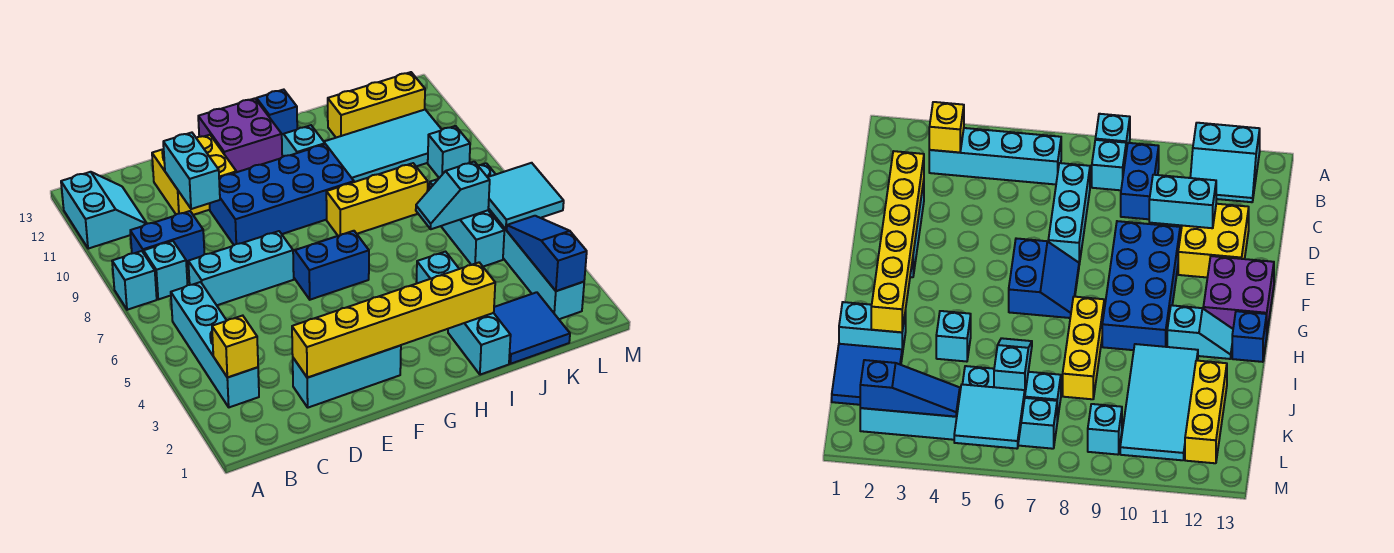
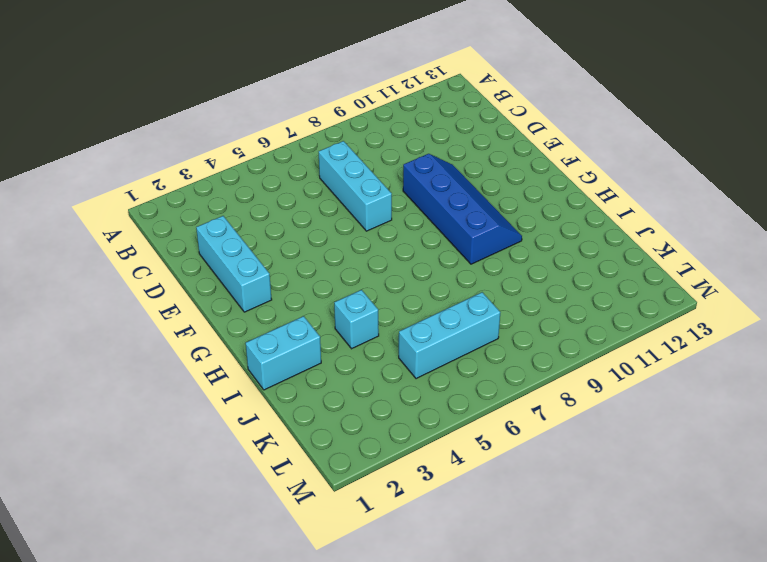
blue slope E9:H10 level 1 top 9 -> blue brick E9:H10 level 1
none -> cyan brick A8 level 1
none -> cyan slope A11:B12 level 1 top A
none -> cyan brick B3:B6 level 1

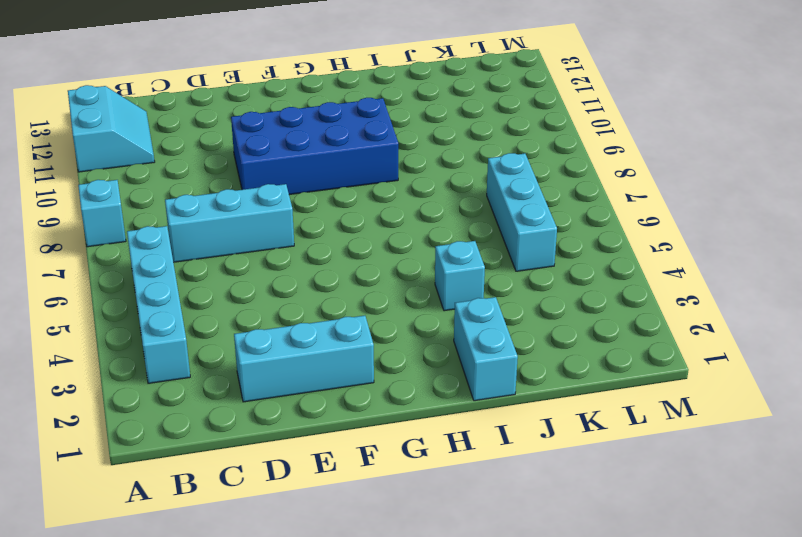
none -> cyan brick B8 level 1
none -> blue brick B9:C9 level 1
none -> yellow brick D11:E12 level 1

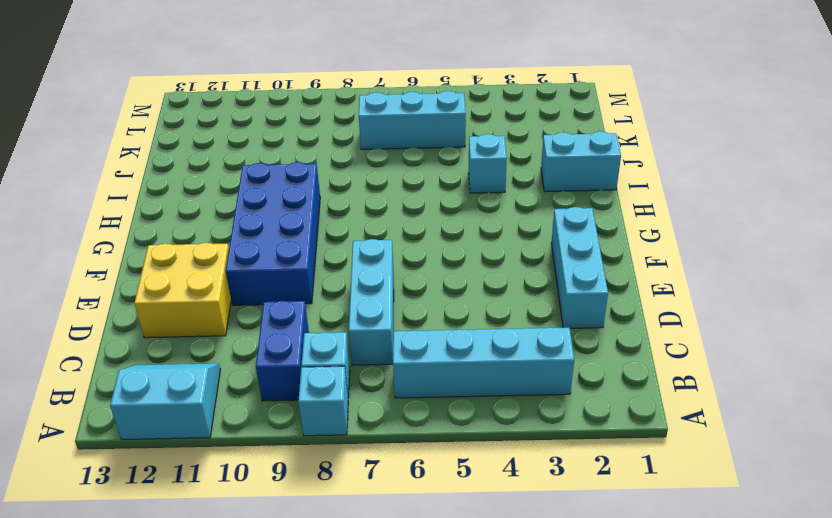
none -> blue slope F6:G7 level 1 top 6
none -> purple brick F12:G13 level 1
none -> yellow brick H8:J8 level 1

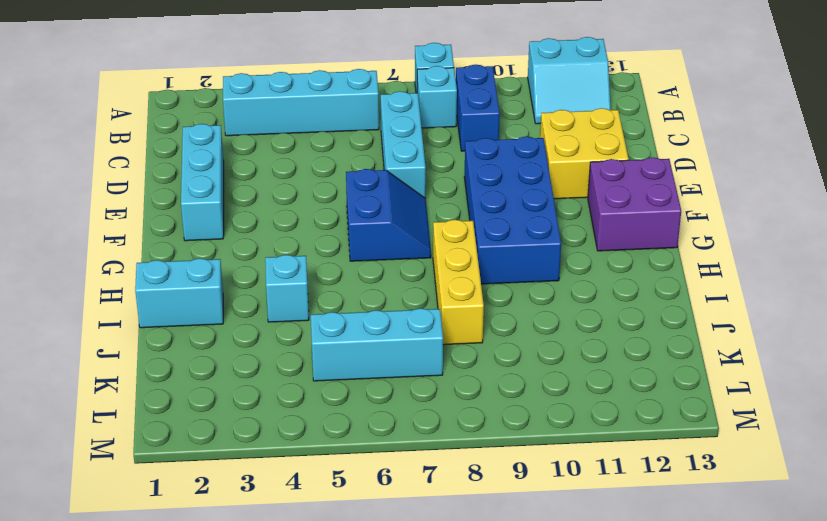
none -> cyan slope H11:H12 level 1 top 11
none -> blue brick H13 level 1
none -> cyan tile I10:L11 level 1

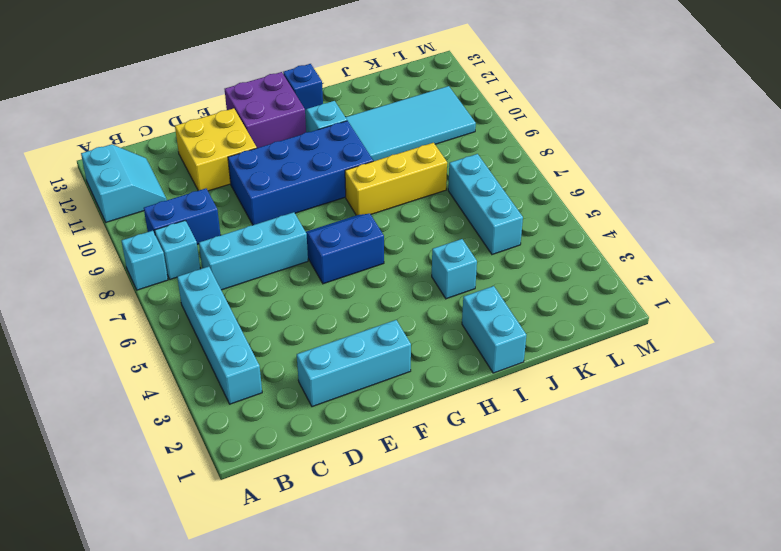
none -> blue tile J1:K2 level 1
none -> yellow brick J12:L12 level 1
none -> cyan brick L2:L7 level 1

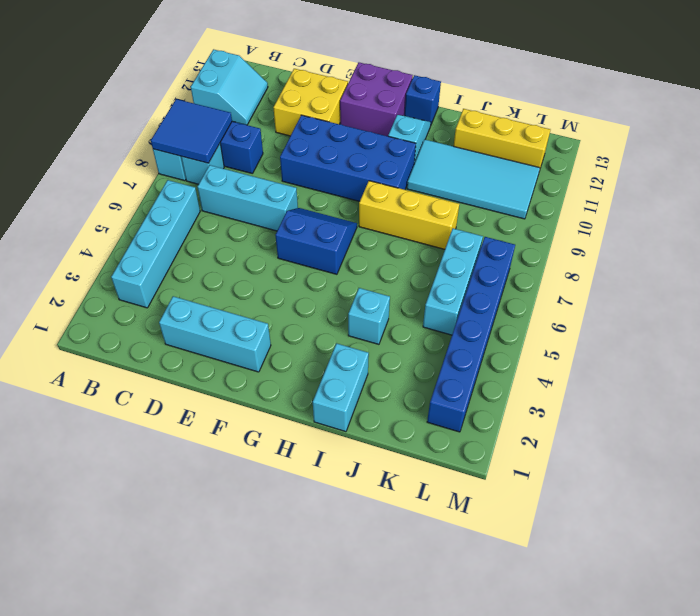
blue tile A8:B9 level 2 -> blue tile J1:K2 level 1
blue brick L2:L7 level 1 -> cyan brick L2:L7 level 1
none -> cyan brick L9 level 1
none -> yellow brick B3 level 2
none -> yellow brick D2:I2 level 2

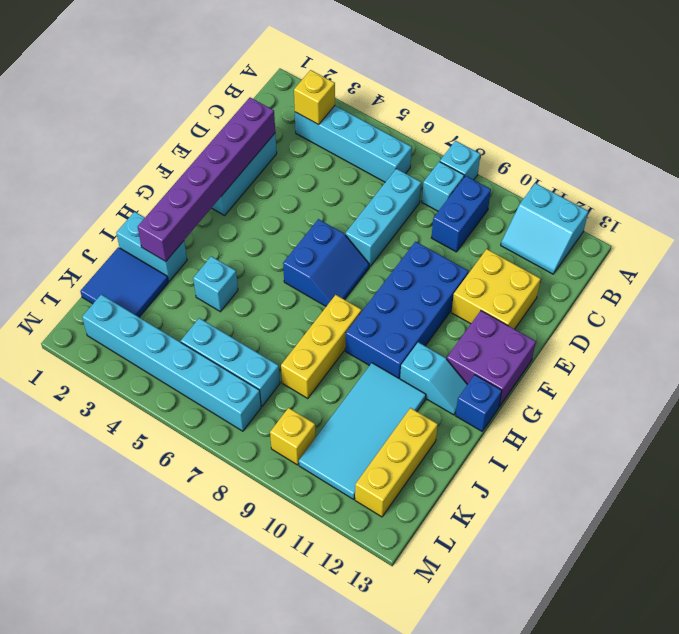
purple brick D2:I2 level 2 -> yellow brick D2:I2 level 2
yellow brick L9 level 1 -> cyan brick L9 level 1
none -> cyan brick D10:D11 level 2
none -> cyan slope J6:K6 level 2 top K
none -> blue slope L2:L4 level 2 top 2

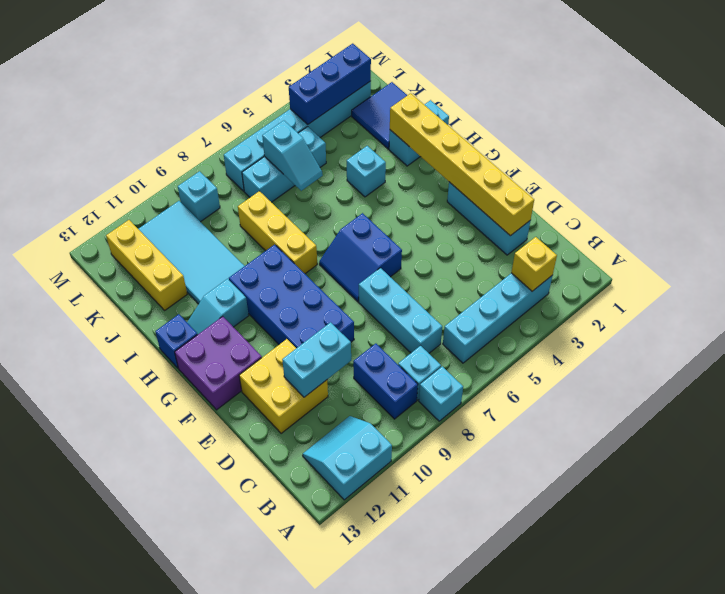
blue brick L2:L4 level 2 -> blue slope L2:L4 level 2 top 2
none -> cyan tile L5:M6 level 2

